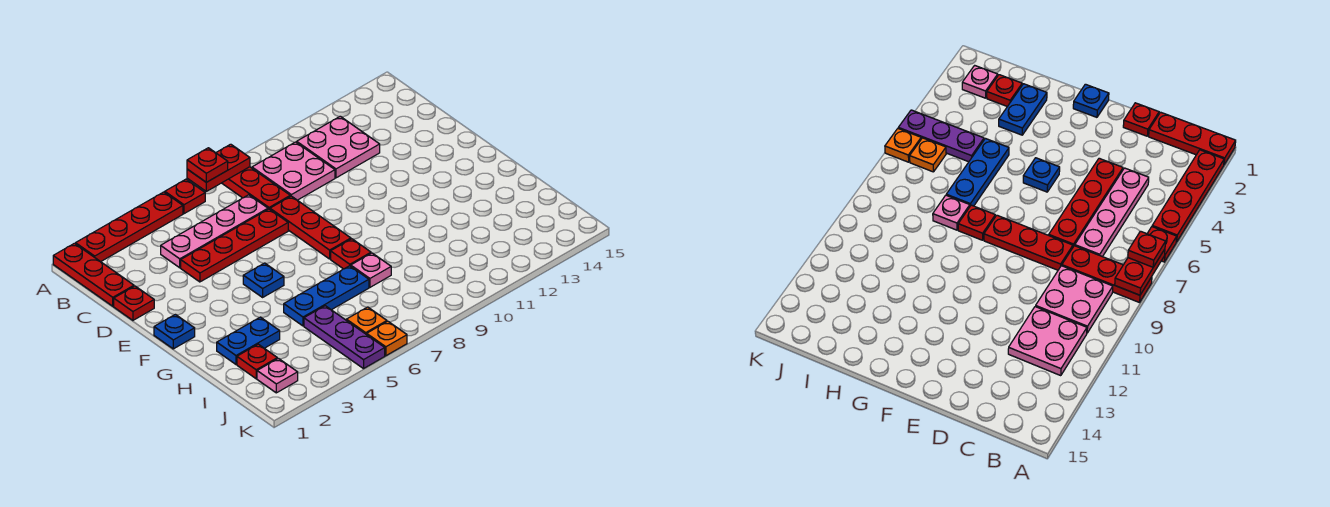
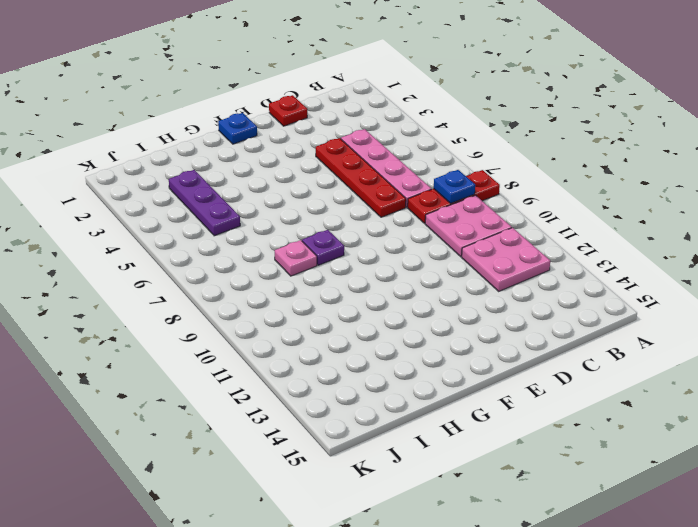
blue plate B8 level 2 -> blue plate F5 level 1
purple plate G8 level 1 -> red plate G8 level 1
purple plate I3:I5 level 1 -> purple plate I5:K5 level 1
none -> red plate A1:C1 level 1
none -> red plate A2:A5 level 1
none -> red plate A6 level 1

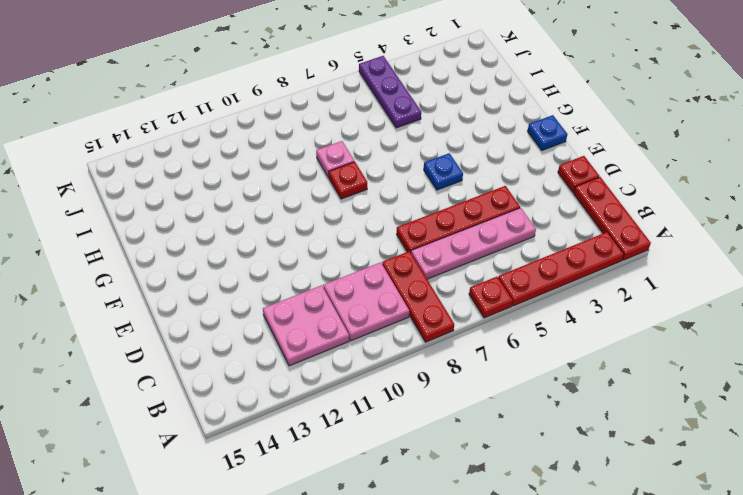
none -> red plate D8:F8 level 1
none -> blue plate H2:H3 level 1
none -> blue plate H5:H7 level 1

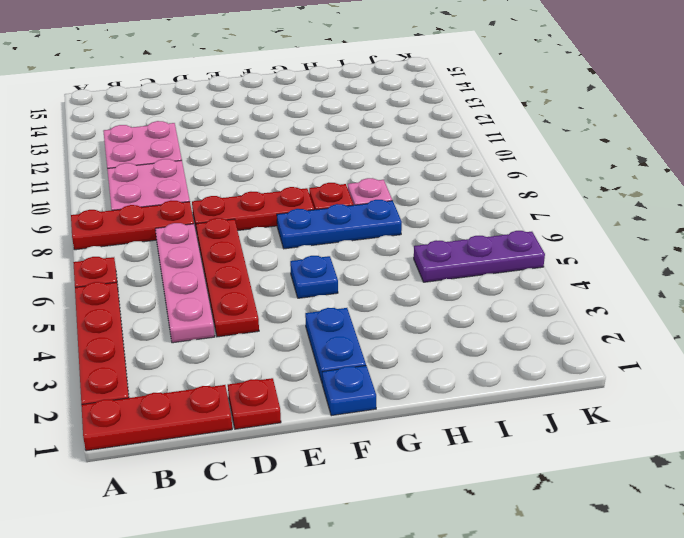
blue plate F2:F3 level 1 -> blue plate H2:H3 level 1
blue plate F7:H7 level 1 -> blue plate H5:H7 level 1
none -> red plate I2 level 1
none -> pink plate J2 level 1
none -> orange plate J6 level 1

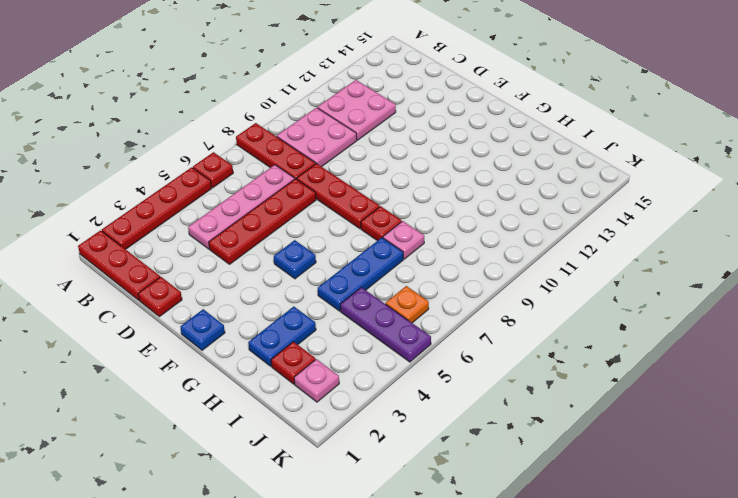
none -> orange plate K6 level 1
none -> red plate A7:A8 level 2
none -> red plate A7 level 3

